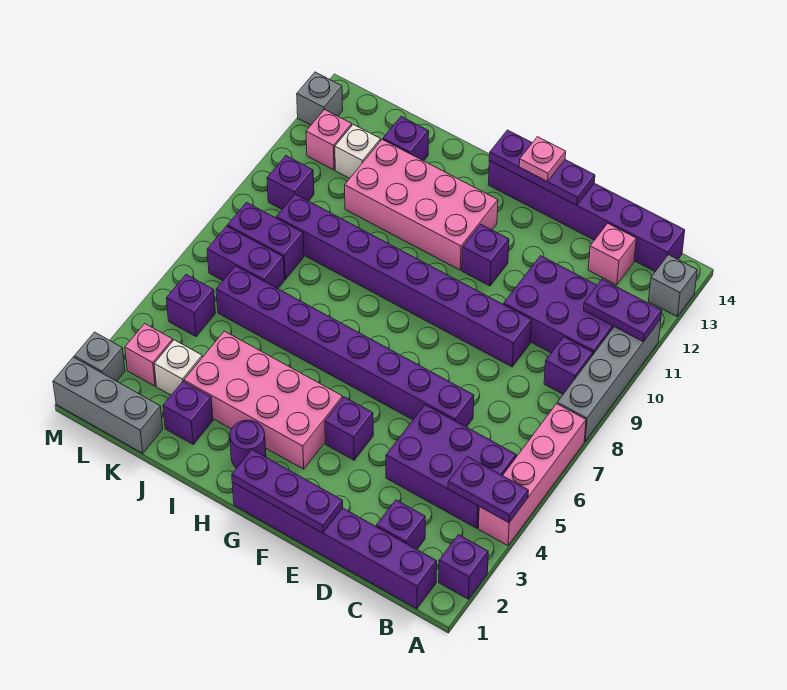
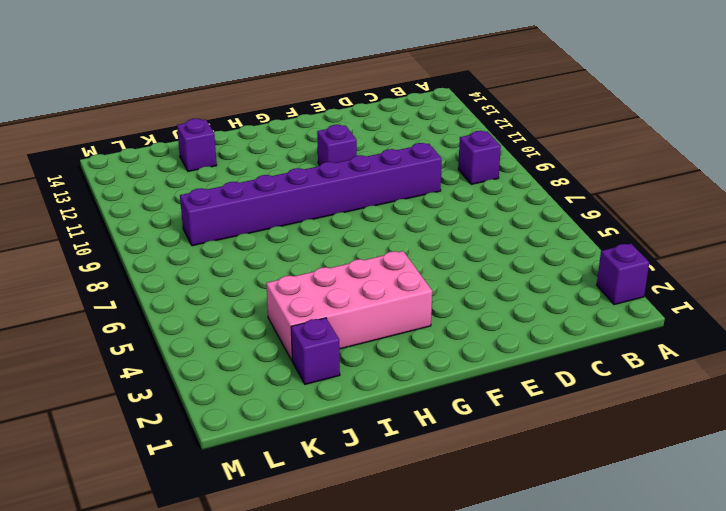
none -> pink brick A4:A7 level 1
none -> grey brick A8:A11 level 1
none -> grey brick A13 level 1
none -> purple brick B1:G1 level 1

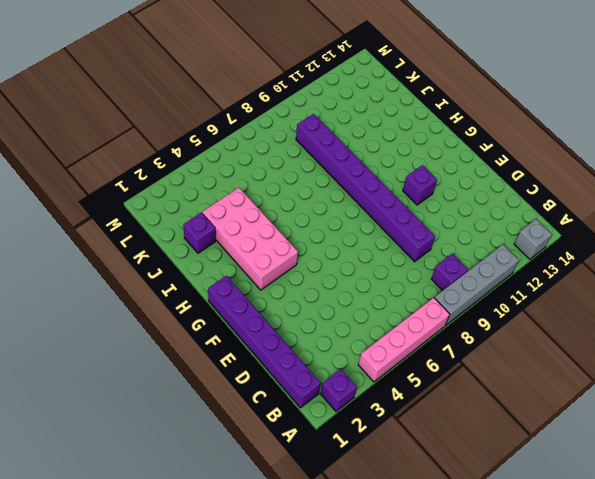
none -> purple brick B4:D5 level 1
none -> purple brick B10:D11 level 1
none -> purple brick B14:G14 level 1
none -> purple brick C2 level 1

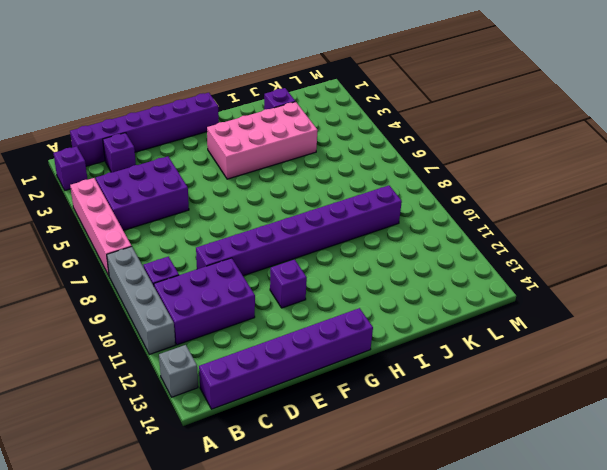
none -> pink brick C13 level 1
none -> purple brick D6:K6 level 1
none -> purple brick F4 level 1
none -> pink brick G11:J12 level 1

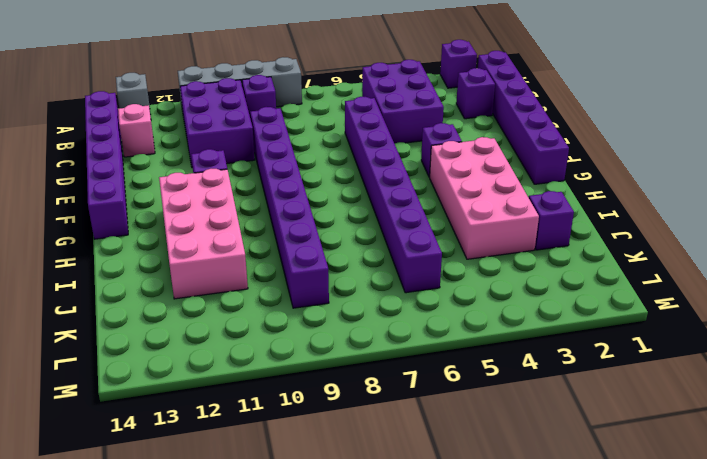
none -> pink brick A4:A7 level 1
none -> purple round brick H2 level 1
none -> purple brick J13 level 1
none -> grey brick K1:M1 level 1

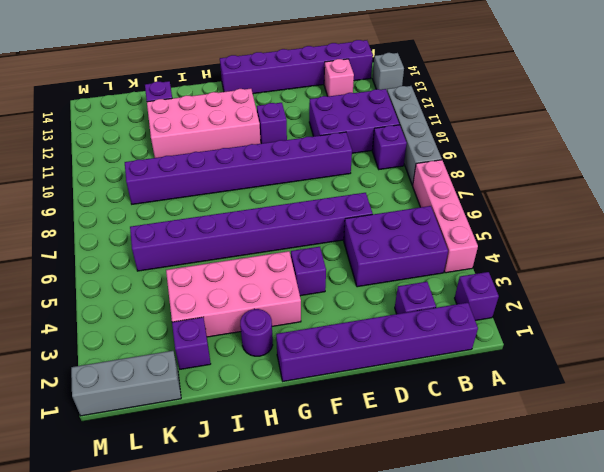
none -> white brick K3 level 1
none -> purple brick K7:L7 level 1
none -> purple brick K8:L8 level 1
none -> white brick K12 level 1

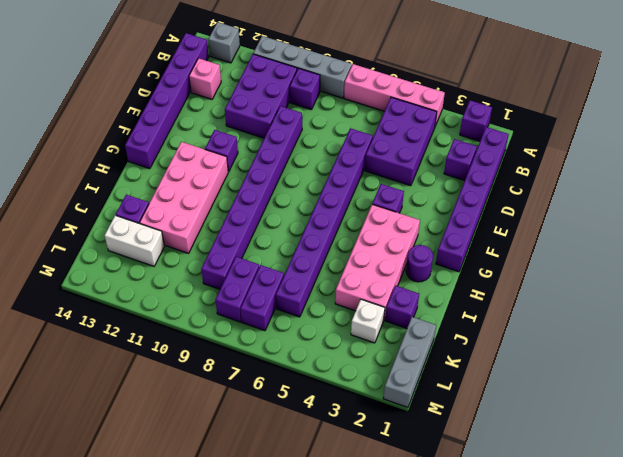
white brick K12:K13 level 1 -> white brick K12 level 1
none -> pink brick L3 level 1
none -> purple brick L5 level 1
none -> purple brick L10 level 1
none -> pink brick L12 level 1

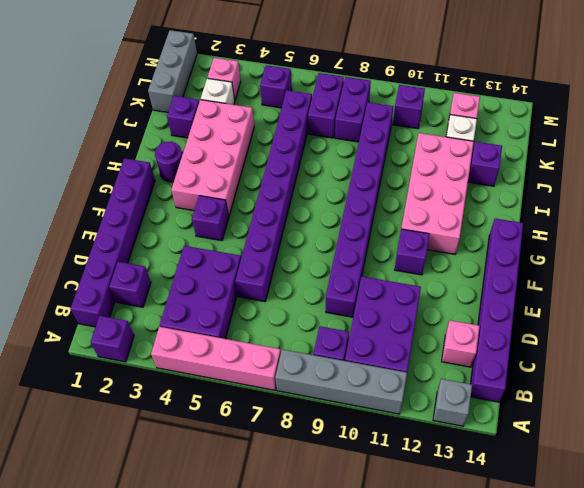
none -> grey brick M2 level 1
none -> grey brick M13 level 1
none -> purple plate A4:B4 level 2
none -> purple plate A11:B11 level 2

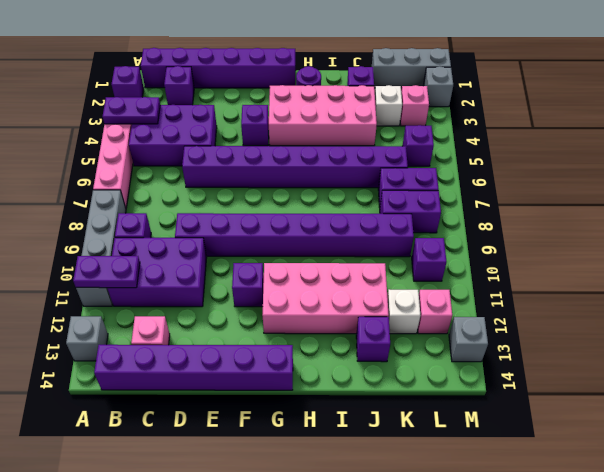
none -> purple plate E1:G1 level 2
none -> purple plate E14:G14 level 2
none -> pink plate F14 level 3

